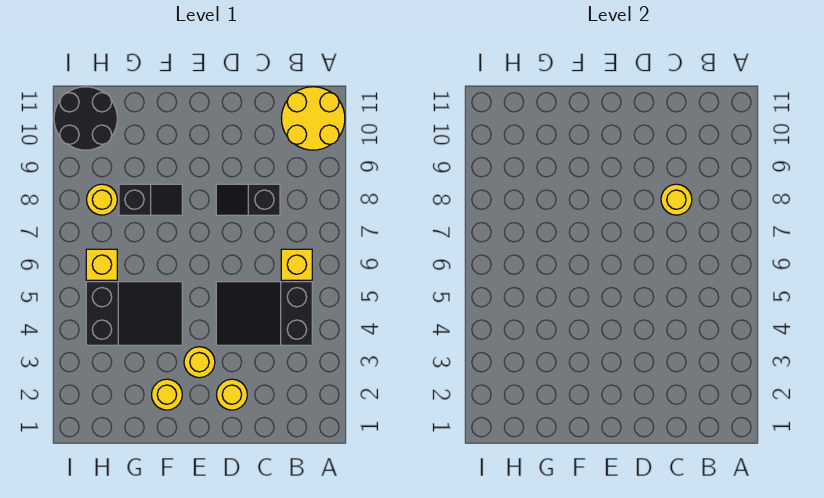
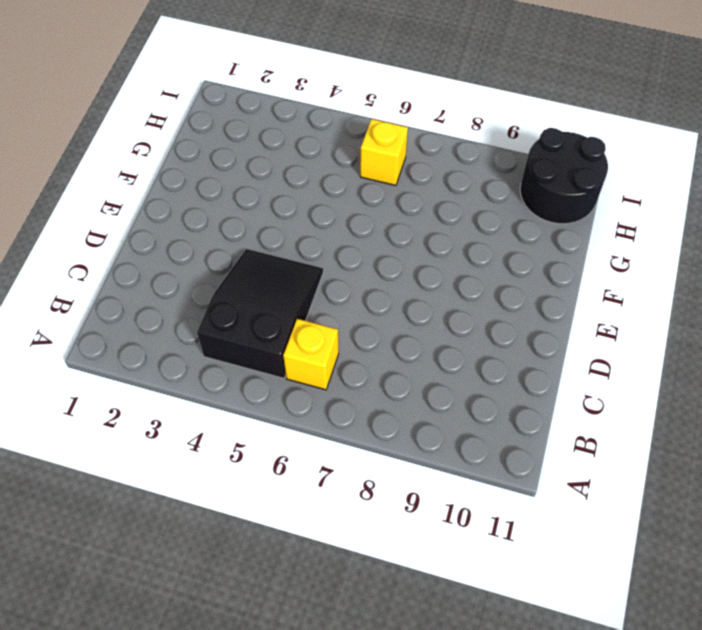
none -> yellow round brick A10:B11 level 1
none -> black slope C8:D8 level 1 top C
none -> yellow round brick D2 level 1

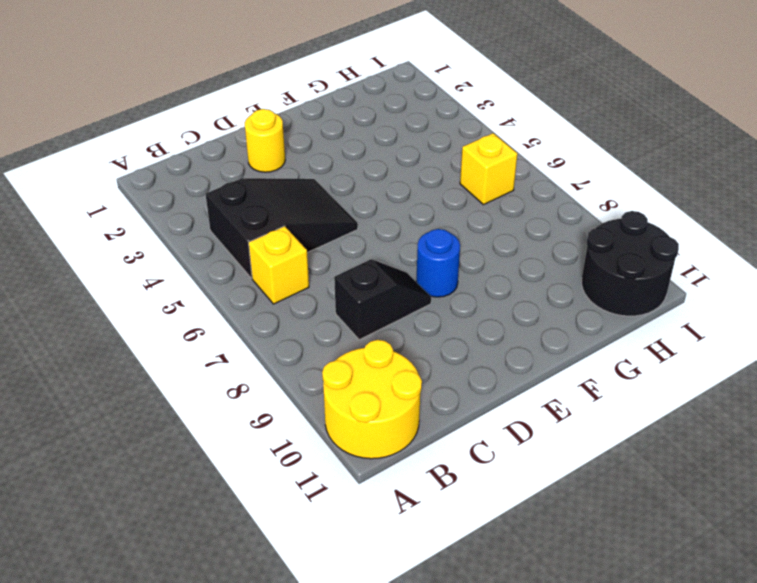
blue round brick E8 level 1 -> none
none -> yellow round brick E3 level 1
none -> yellow round brick F2 level 1
none -> black slope F4:H5 level 1 top H

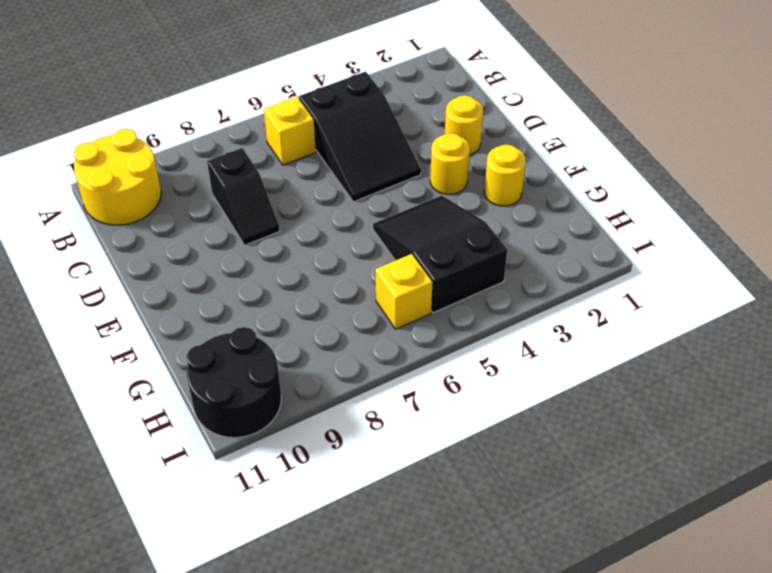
none -> black slope F8:G8 level 1 top G
none -> yellow round brick H8 level 1
none -> yellow round brick C8 level 2

